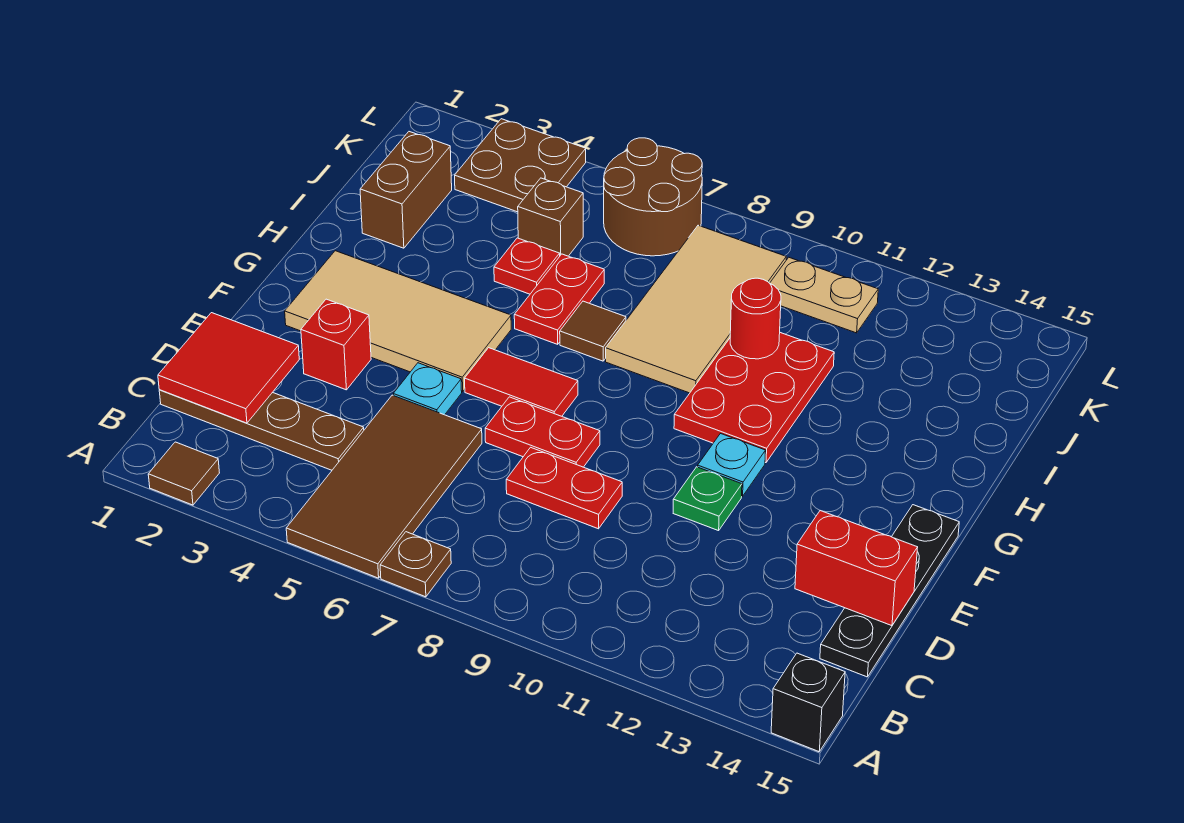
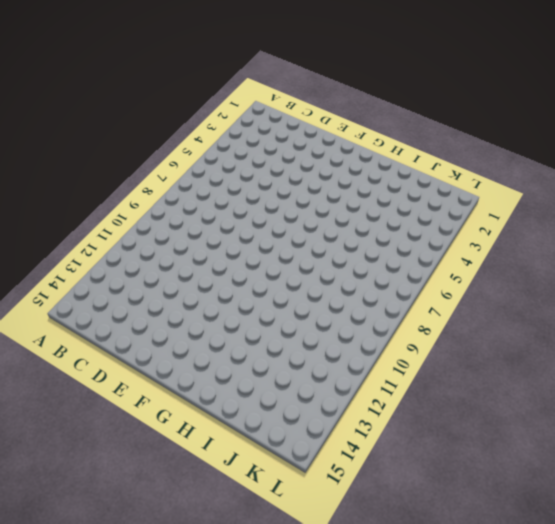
none -> brown tile A2 level 1
none -> brown tile A5:D6 level 1
none -> brown plate A7 level 1

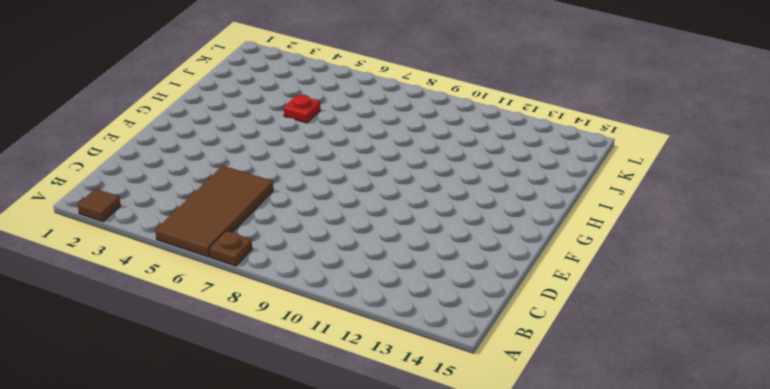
none -> black brick A15 level 1
none -> brown plate C1:C4 level 1
none -> black plate C15:F15 level 1

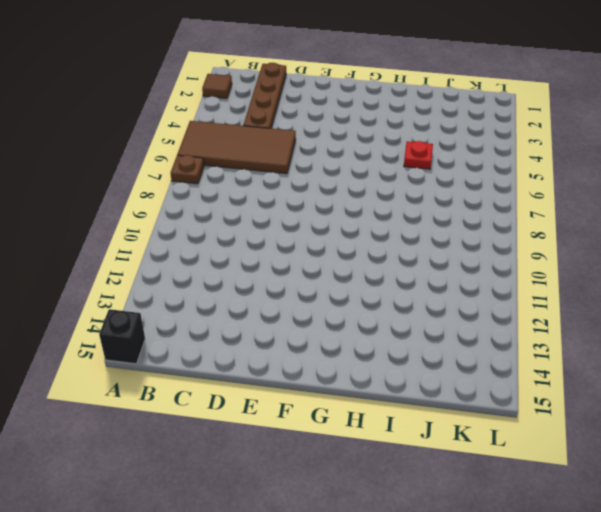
none -> black plate C15:F15 level 1
none -> red plate D8:D9 level 1
none -> red brick E3 level 1

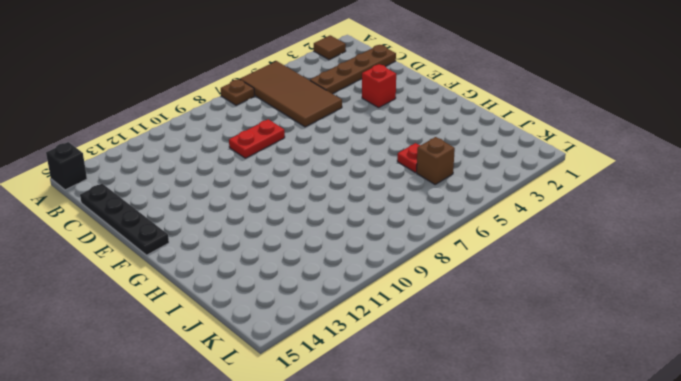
none -> cyan plate E5 level 1
none -> red plate E7:E8 level 1
none -> green plate E11 level 1

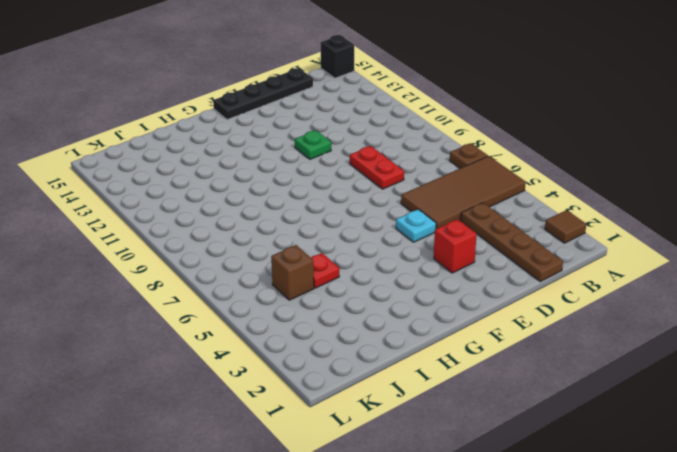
none -> red plate E7:E8 level 1
none -> tan tile F2:G5 level 1
none -> red tile F6:F7 level 1

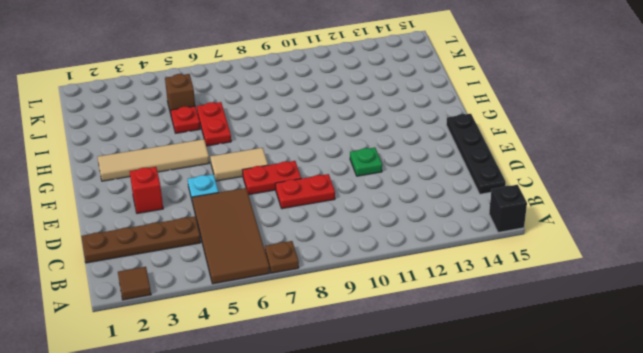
tan tile F6:F7 level 1 -> red tile F6:F7 level 1
tan tile G2:G5 level 1 -> tan tile F2:G5 level 1
none -> cyan plate F11 level 1
none -> red plate G10:I11 level 1
none -> brown tile H7 level 1

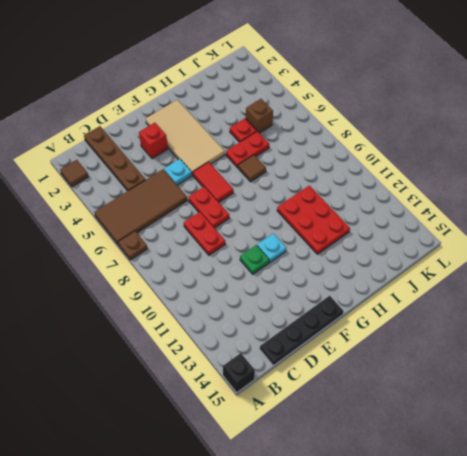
red plate H10:I12 level 1 -> red plate G10:I11 level 1
none -> tan tile H8:K9 level 1
none -> brown brick I2:J2 level 1
none -> brown plate K3:L4 level 1

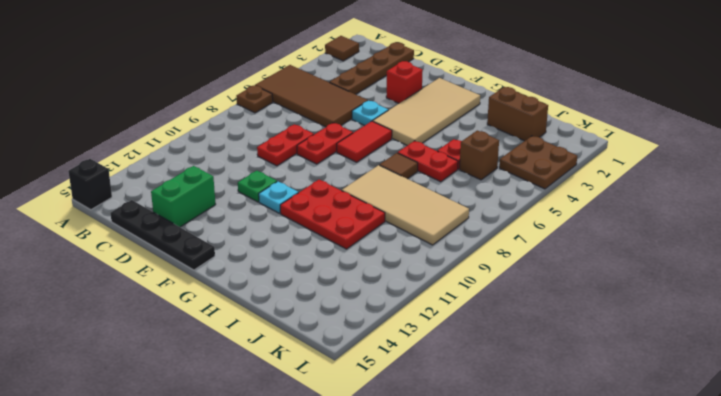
green brick D13:D14 level 1 -> none
none -> brown round brick K6:L7 level 1
none -> tan plate K10:K11 level 1
none -> red tile C1:D2 level 2

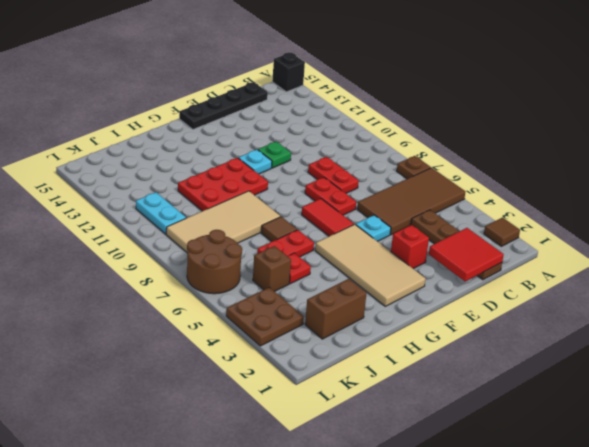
cyan plate K10:K11 level 1 -> tan plate K10:K11 level 1
none -> red brick D14:D15 level 2
none -> red round brick I10 level 2

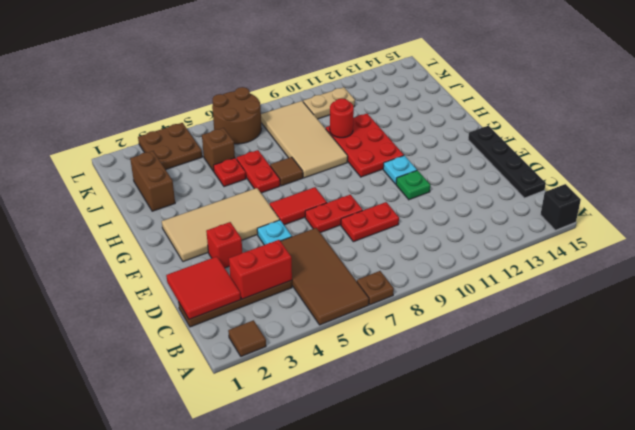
red brick C3:C4 level 2 -> red brick D14:D15 level 2

